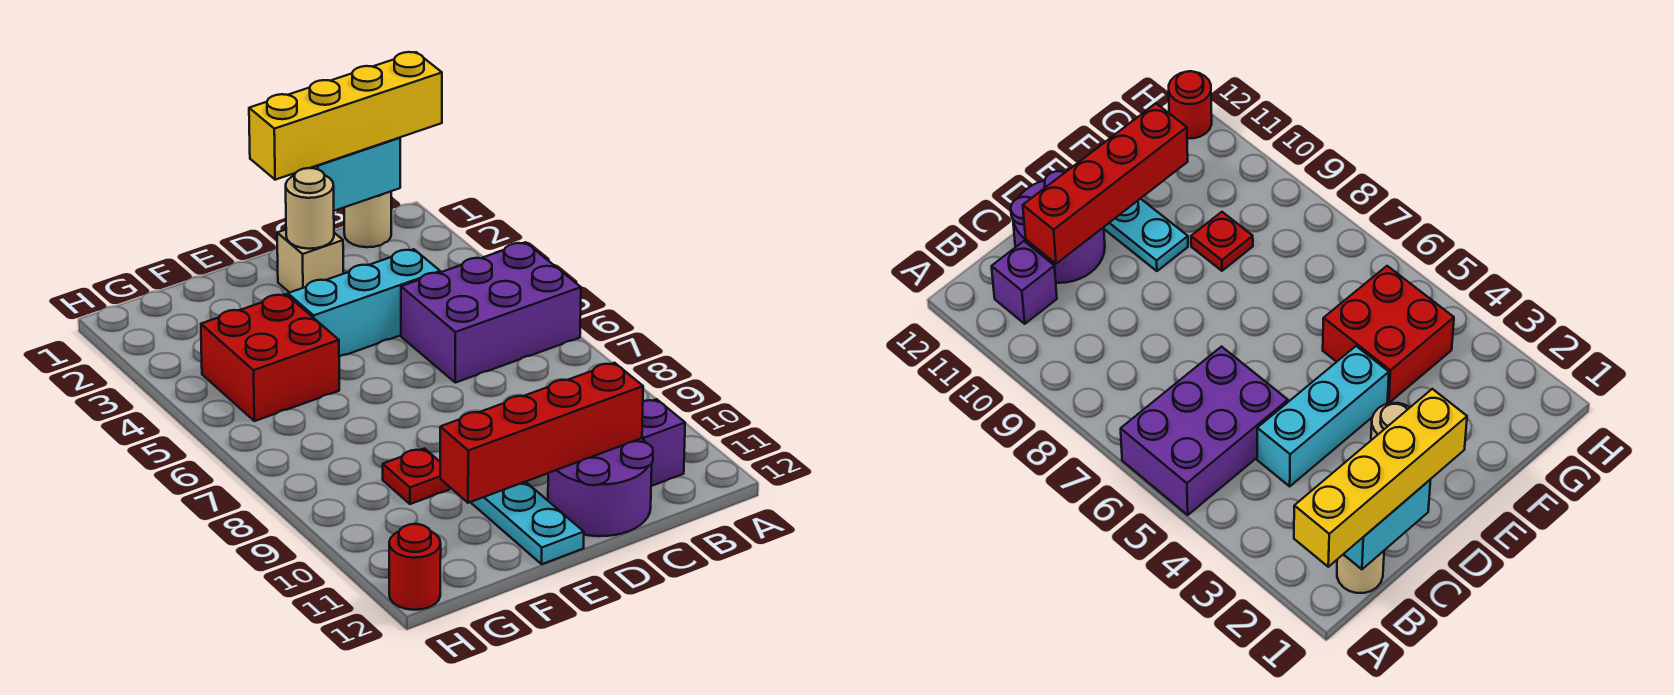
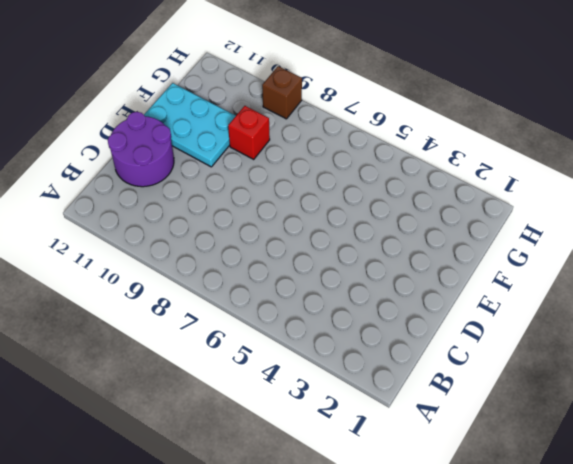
cyan plate E10:F12 level 1 -> cyan plate E10:E12 level 1
red brick F9 level 1 -> red plate F9 level 1
brown brick H9 level 1 -> none
none -> purple brick A5:C6 level 1
none -> tan round brick B1 level 1
none -> purple brick B11 level 1

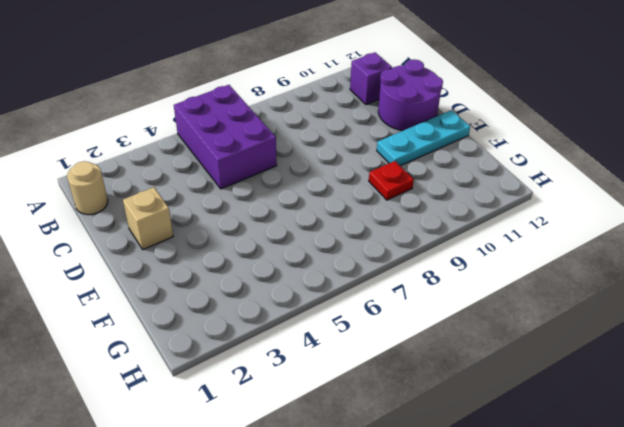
none -> cyan brick C4:E4 level 1
none -> red brick F4:G5 level 1
none -> red round brick H12 level 1

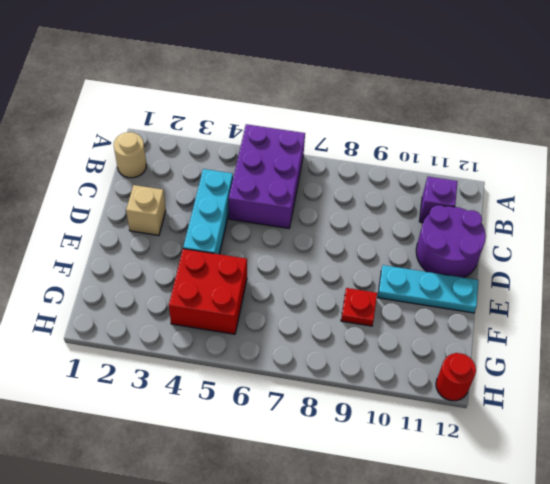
none -> cyan brick B1:C1 level 2
none -> red brick C11:F11 level 2
none -> tan round brick D2 level 2

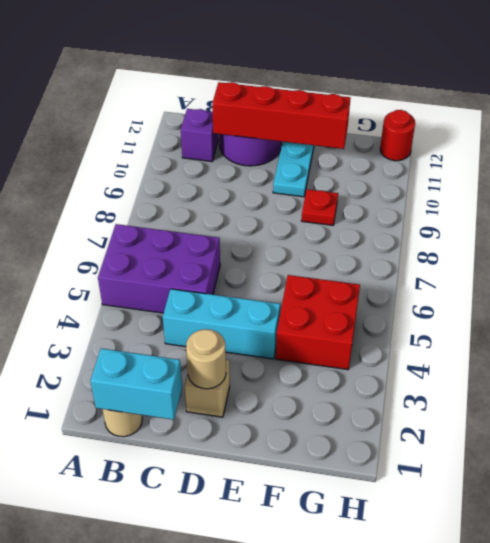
none -> yellow brick A1:D1 level 3

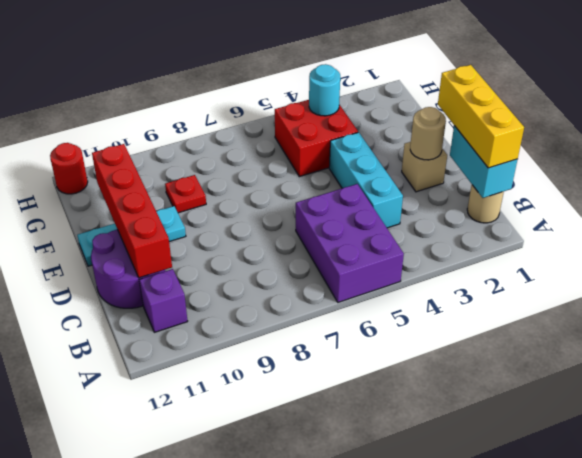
yellow brick B1:D1 level 3 -> yellow brick A1:D1 level 3
cyan round brick G4 level 2 -> none

